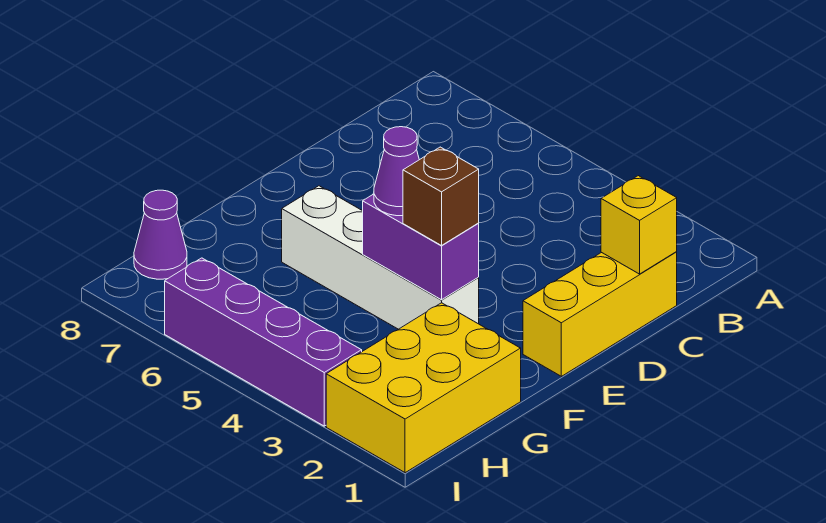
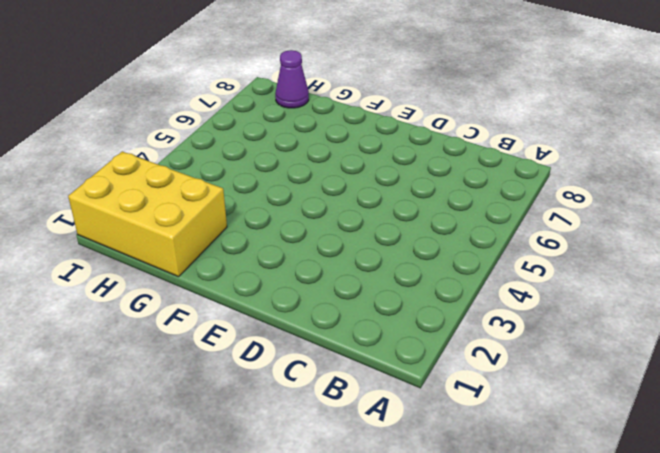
none -> yellow brick C1:E1 level 1
none -> white brick F3:F6 level 1

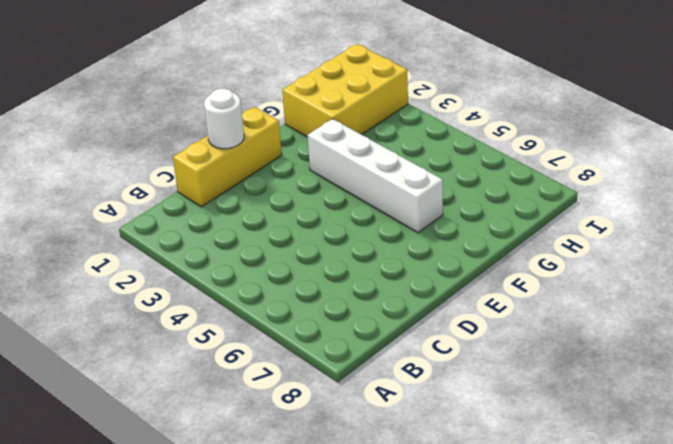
white round brick D1 level 2 -> none
none -> purple cone H8 level 1
none -> purple brick I3:I6 level 1

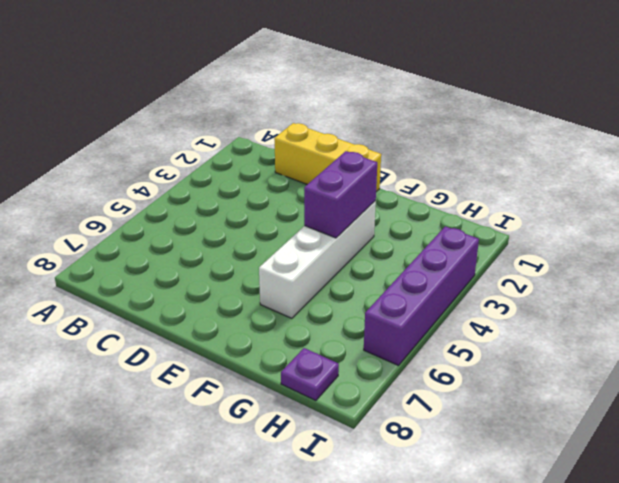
purple plate H8 level 1 -> purple cone H8 level 1
none -> yellow brick G1:I2 level 1
none -> yellow brick C1 level 2

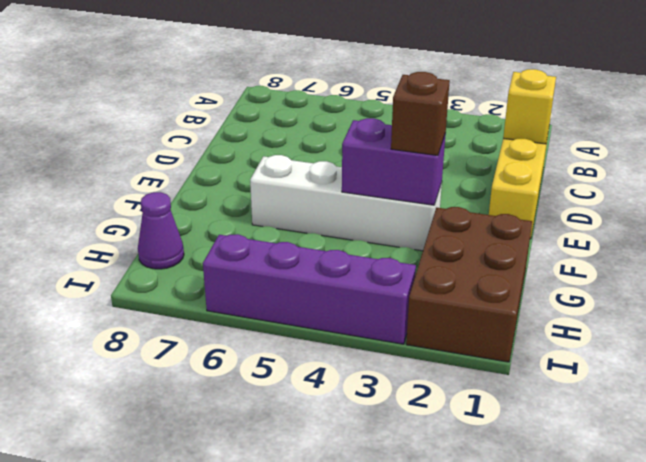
brown brick G1:I2 level 1 -> yellow brick G1:I2 level 1
none -> purple cone F4 level 3

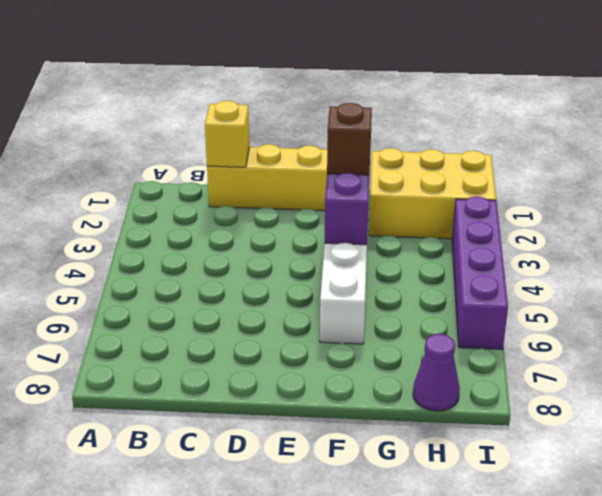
none -> purple cone F4 level 3

